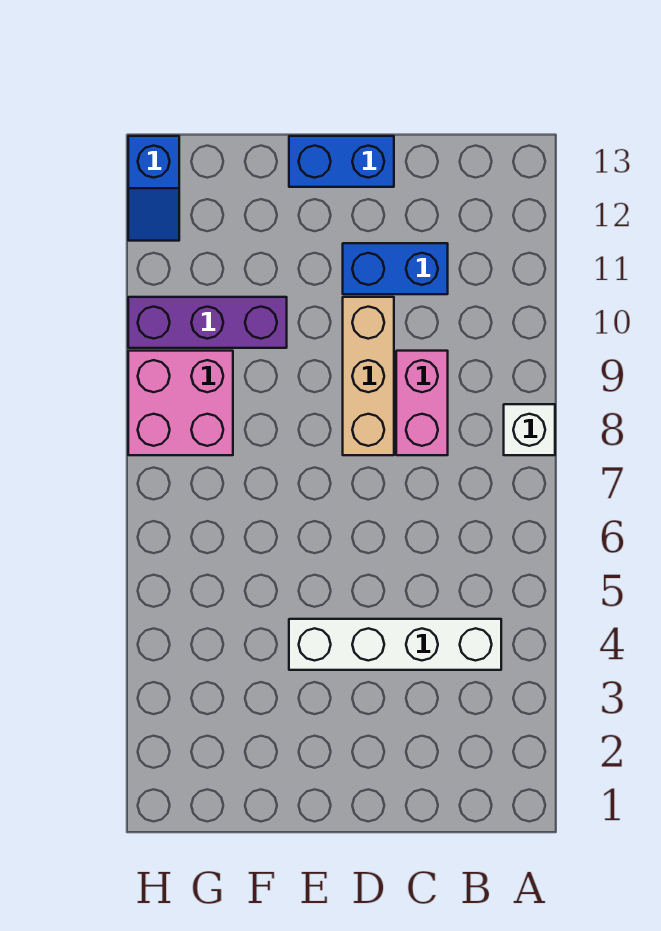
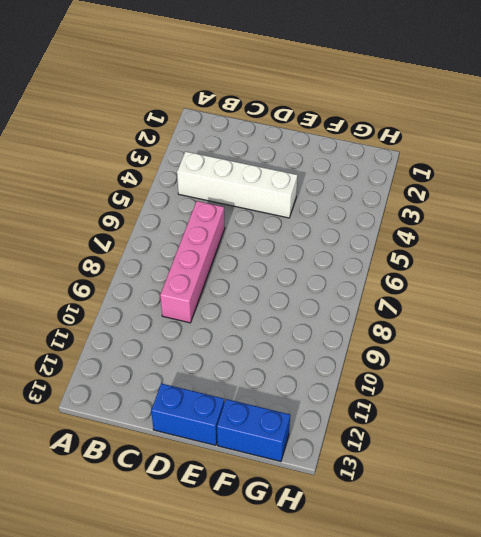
pink brick C6:C9 level 1 -> pink brick C8:C9 level 1
blue brick F13:G13 level 1 -> blue brick C11:D11 level 1
none -> white brick A8 level 1
none -> tan brick D8:D10 level 1

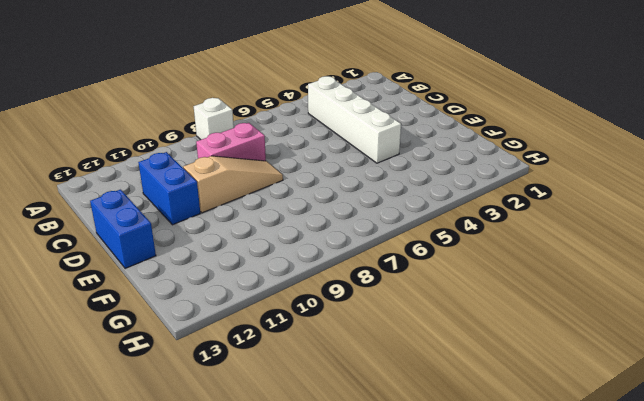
tan slope D8:D10 level 1 top 10 -> tan brick D8:D10 level 1
none -> purple brick F10:H10 level 1
none -> pink brick G8:H9 level 1

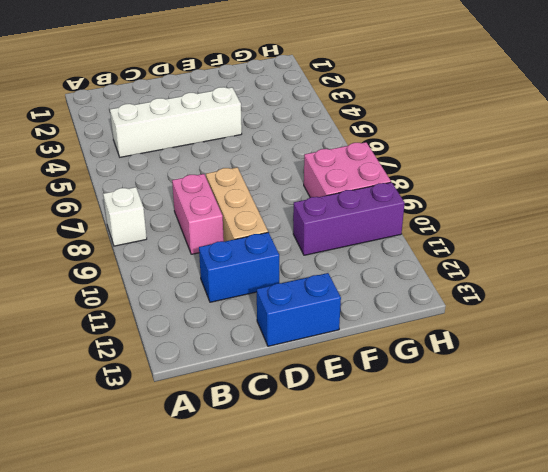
none -> blue slope H12:H13 level 1 top 13

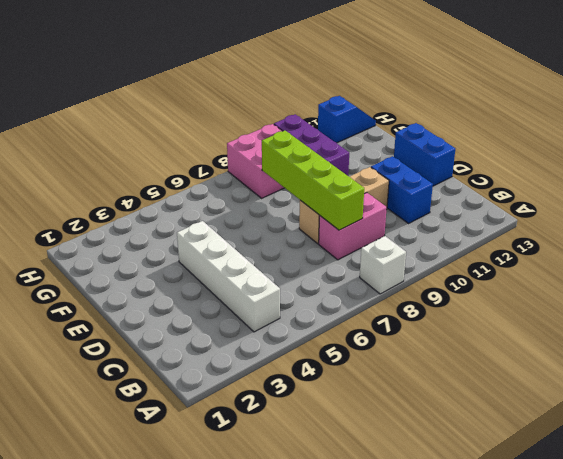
lime brick C8:F8 level 2 -> none
blue slope H12:H13 level 1 top 12 -> blue slope H12:H13 level 1 top 13

